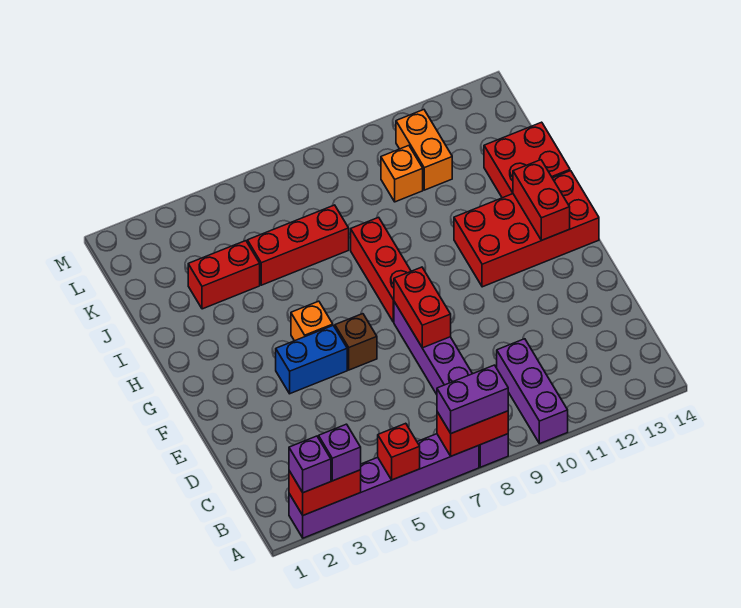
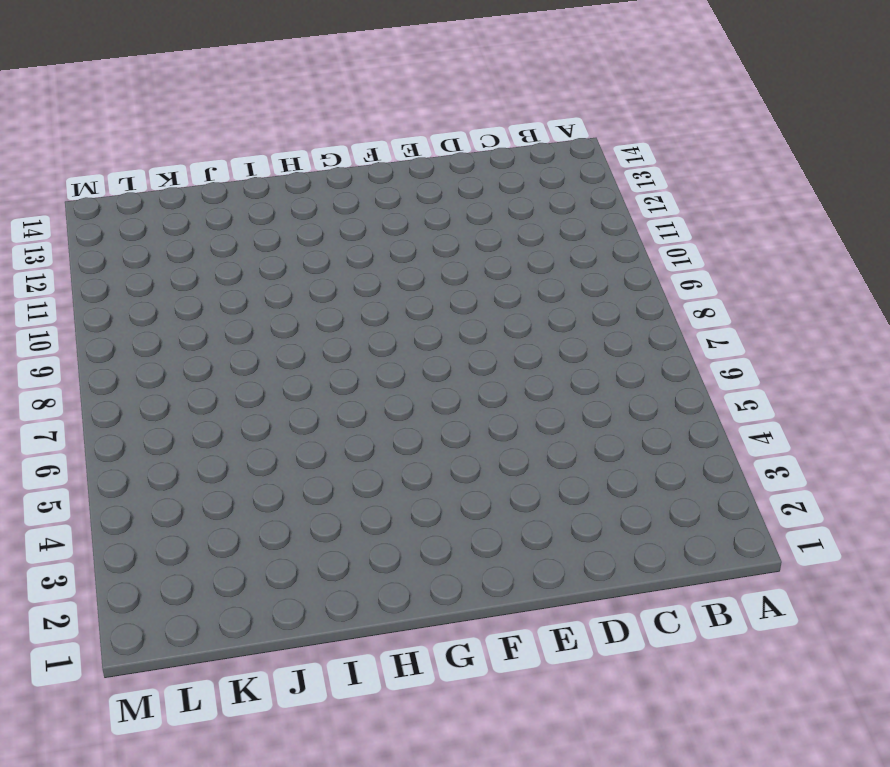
none -> purple brick A2:A7 level 1
none -> purple brick A8:F8 level 1
none -> purple brick A10:C10 level 1

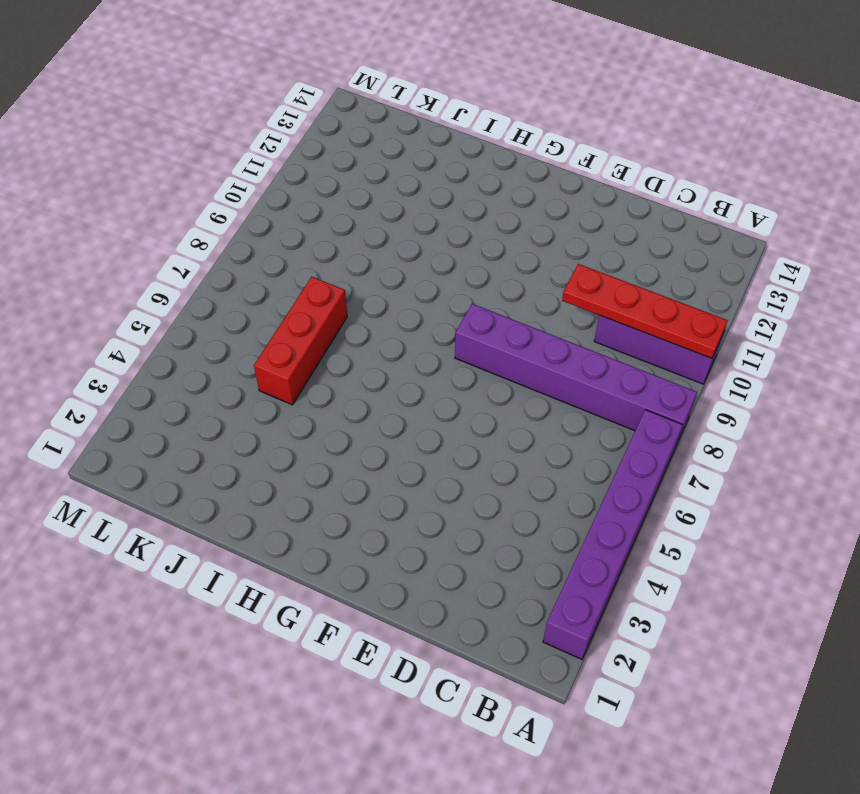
red plate A10:D10 level 2 -> none
none -> blue brick F4:F5 level 1
none -> brown brick F6 level 1
none -> orange brick G5 level 1

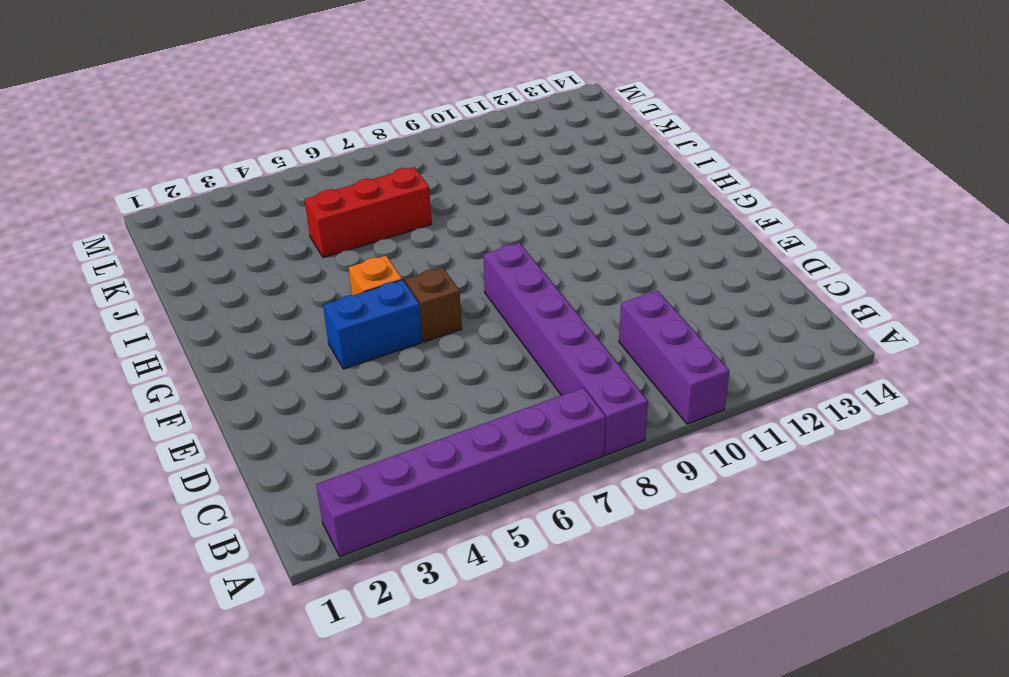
none -> red brick G8:I8 level 1
none -> red brick G11:H14 level 1
none -> red brick I13:J14 level 1

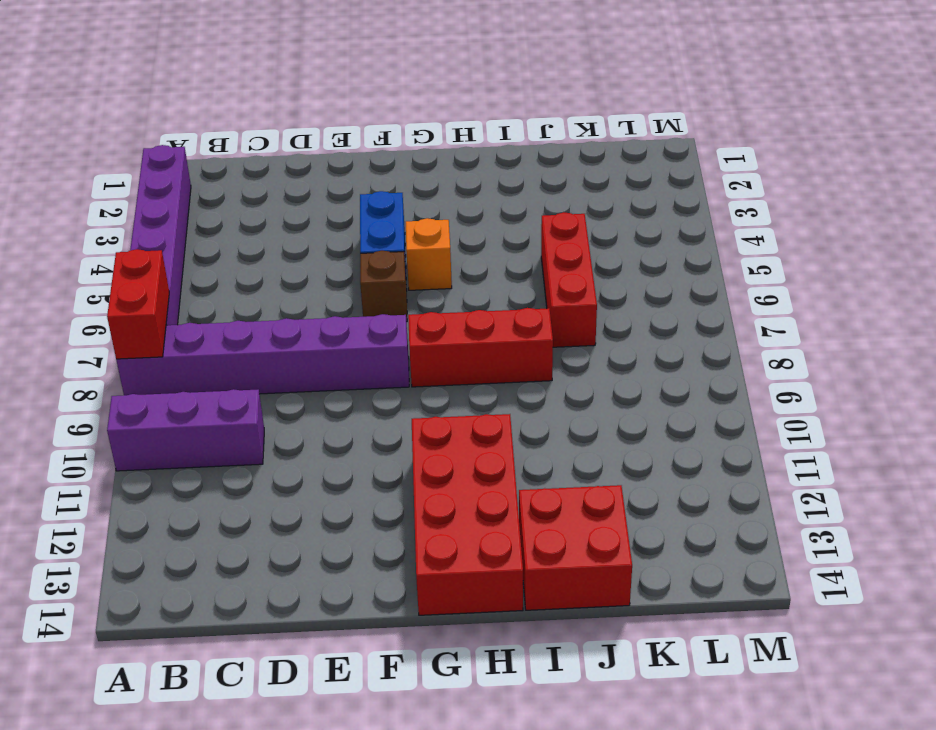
none -> red brick J3:J4 level 1
none -> orange brick K10 level 1
none -> orange brick K11:L11 level 1

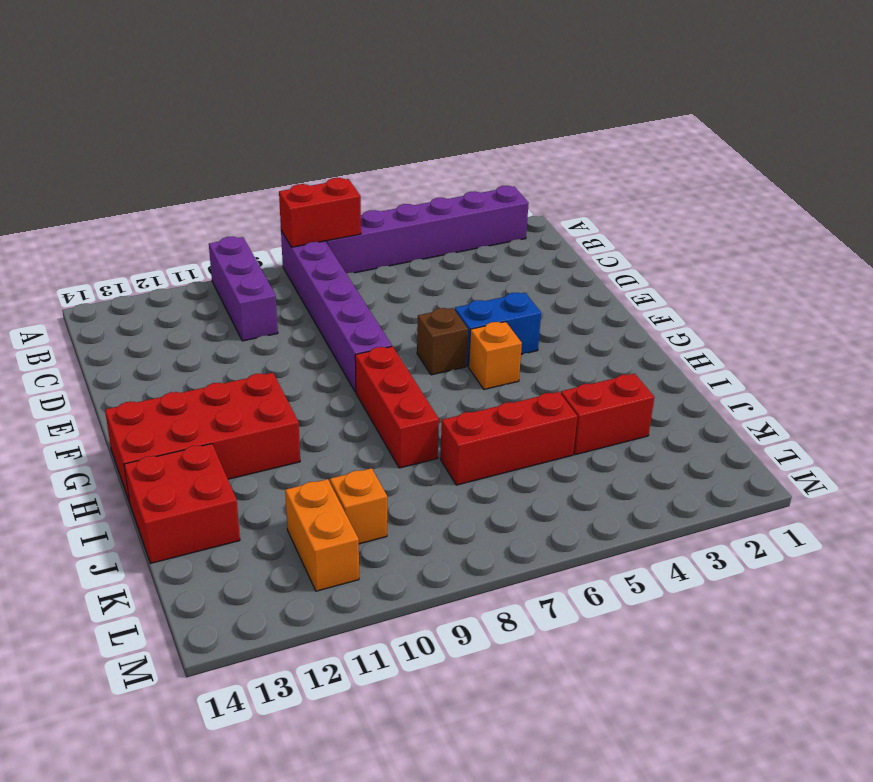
none -> red brick A2:A3 level 2
none -> red brick A5 level 2
none -> red brick E8:F8 level 2

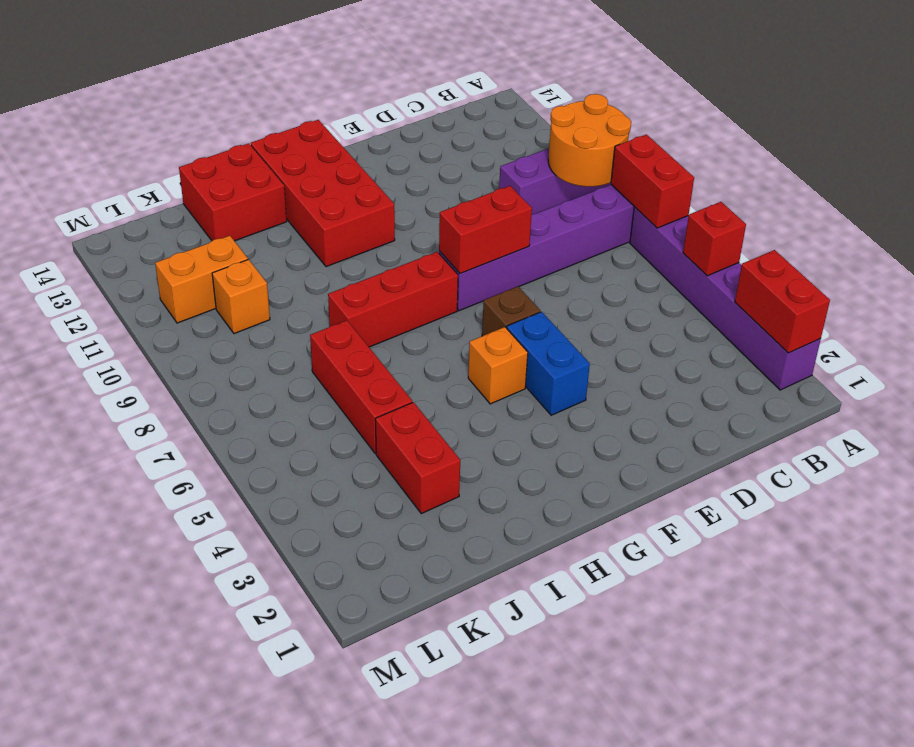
orange round brick A9:B10 level 2 -> none
none -> red brick G13:H13 level 2
none -> purple brick A2 level 3
none -> purple brick A3 level 3

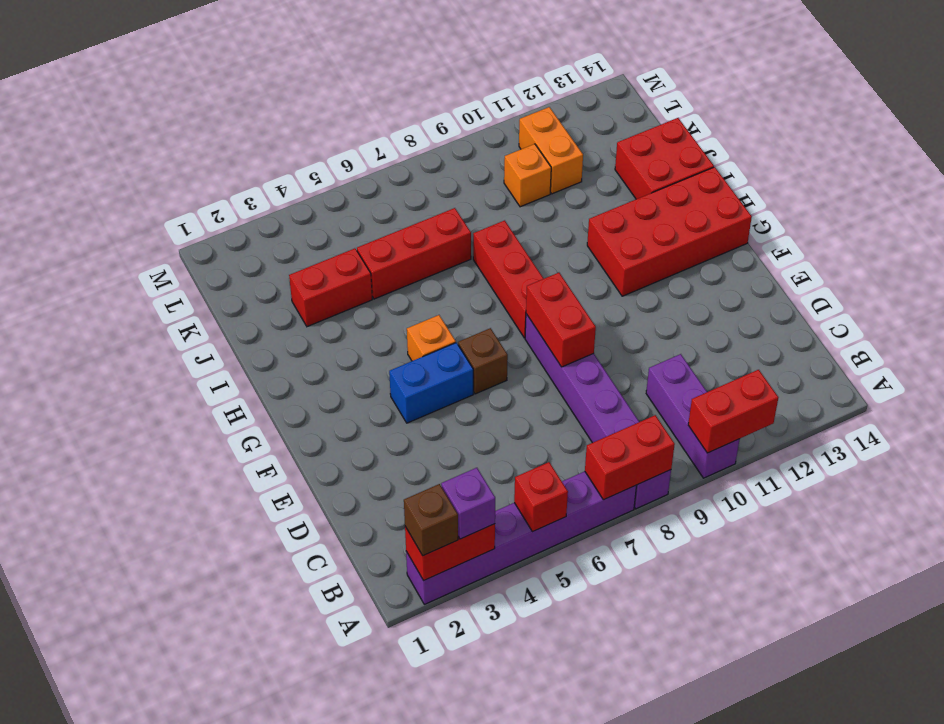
brown brick A2 level 3 -> purple brick A2 level 3
red brick A10:A11 level 2 -> red brick G13:H13 level 2
none -> purple brick A7:A8 level 3

